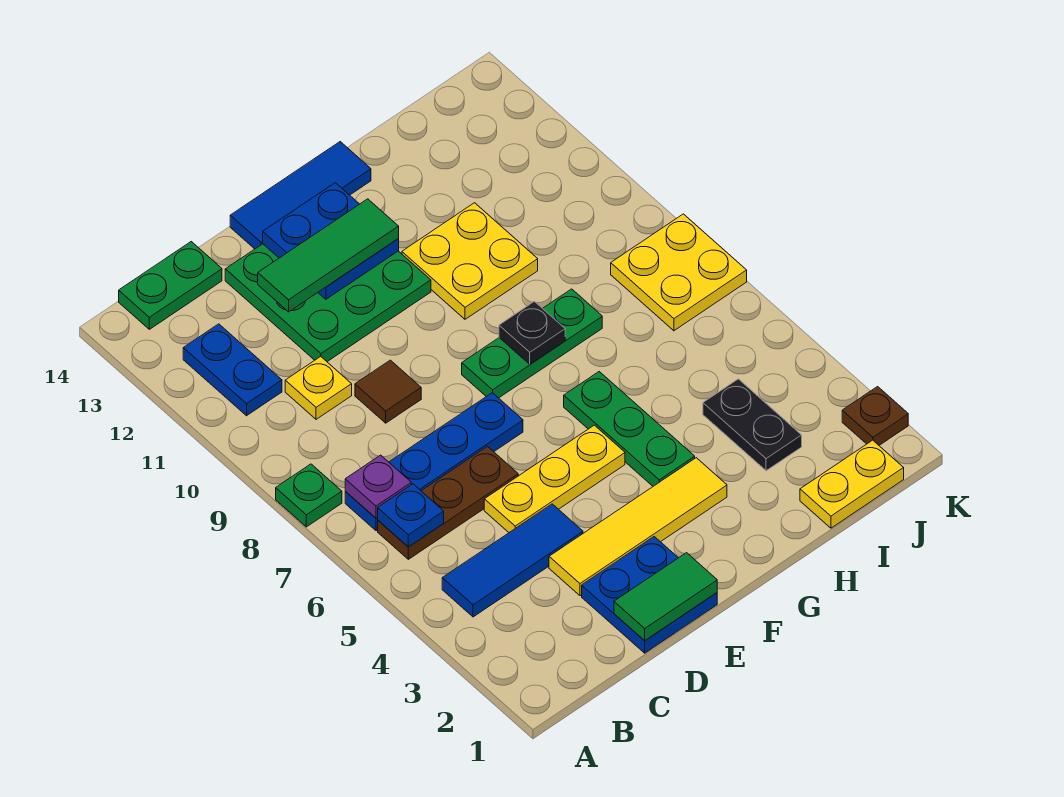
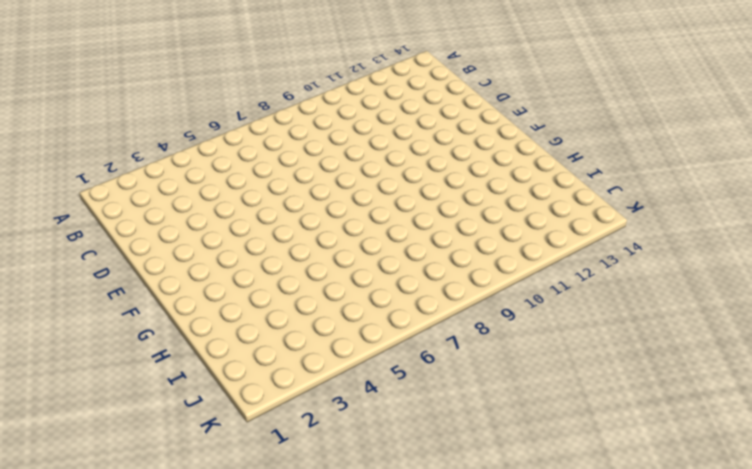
none -> green plate A8 level 1
none -> blue tile B4:D4 level 1
none -> brown plate B6:D6 level 1

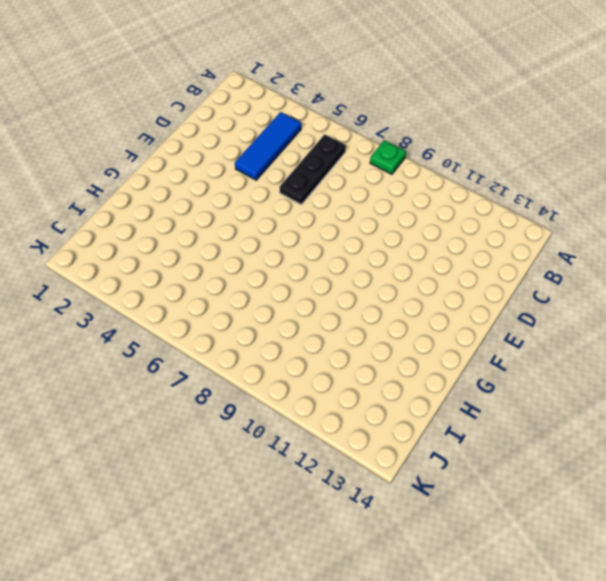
black plate B6:D6 level 1 -> brown plate B6:D6 level 1
none -> blue plate B7:E7 level 1
none -> blue plate B11:B12 level 1
none -> green plate B14:C14 level 1

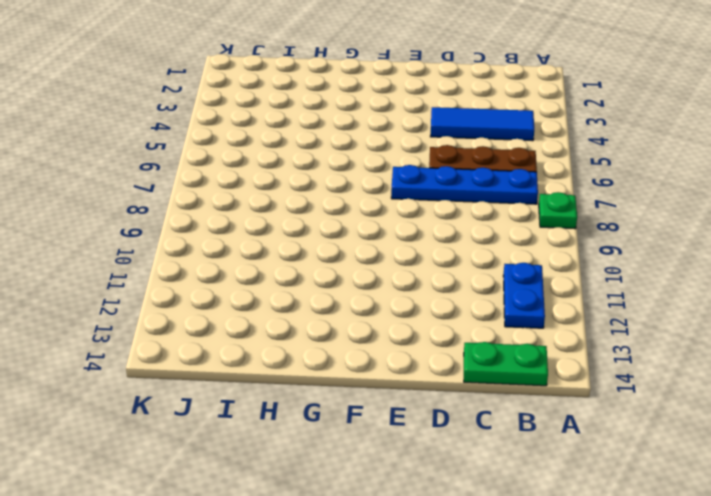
none -> yellow plate C10 level 1
none -> blue plate D1:E2 level 1
none -> yellow tile D3:G3 level 1

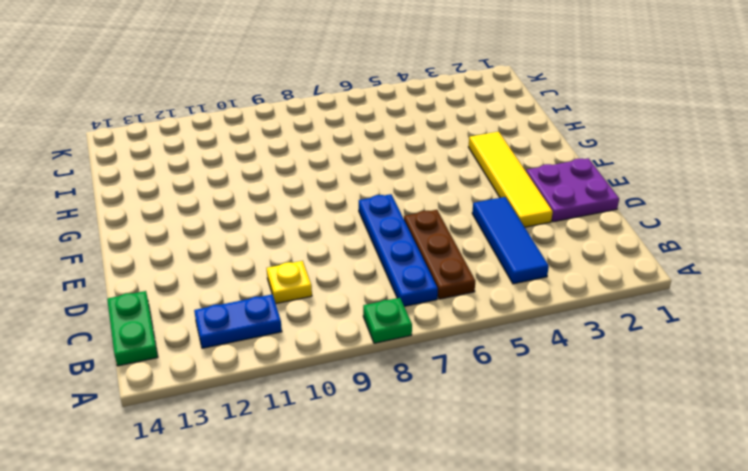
purple plate D1:E2 level 1 -> blue plate D1:E2 level 1
none -> yellow plate D5:F5 level 1
none -> brown tile D9 level 1
none -> green plate D11:F13 level 1

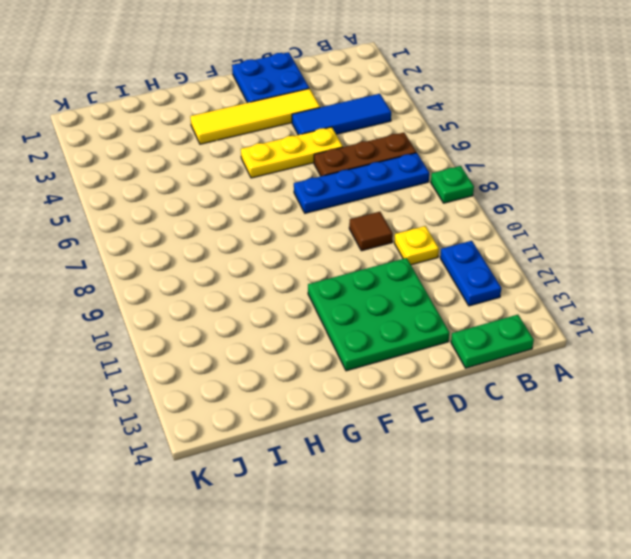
none -> blue tile E14:G14 level 1
none -> green plate F8:H8 level 1
none -> green plate G4:G6 level 1

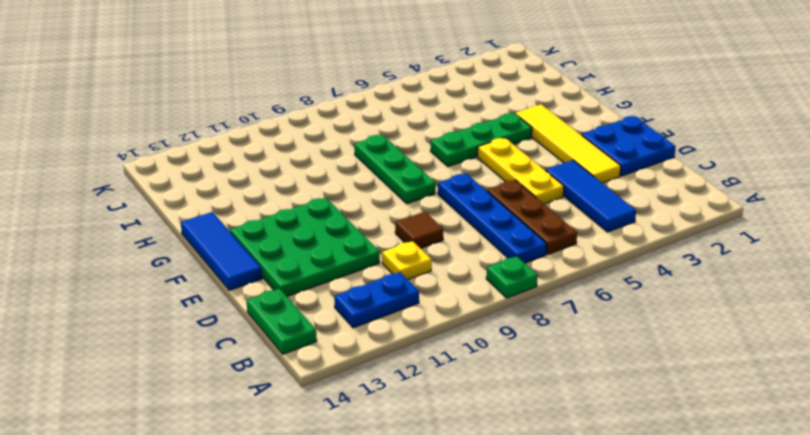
none -> yellow plate G10:H11 level 1
none -> yellow plate I1:J1 level 1
none -> black plate I3:I4 level 1

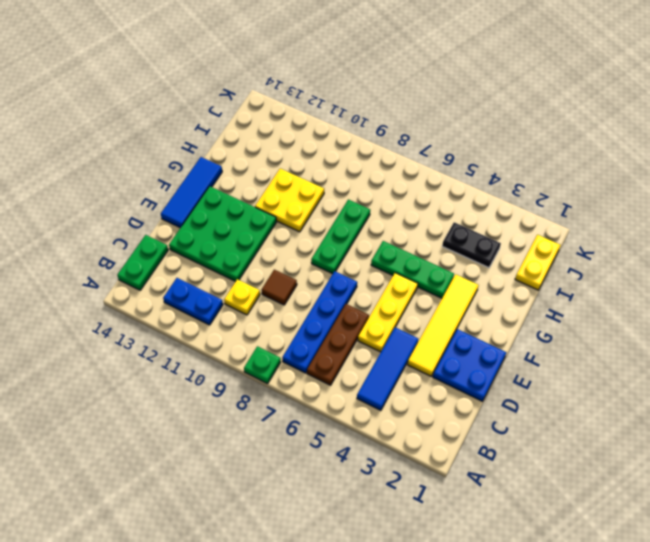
none -> yellow plate J7:K8 level 1
none -> brown plate K2 level 1
none -> blue plate B6 level 2

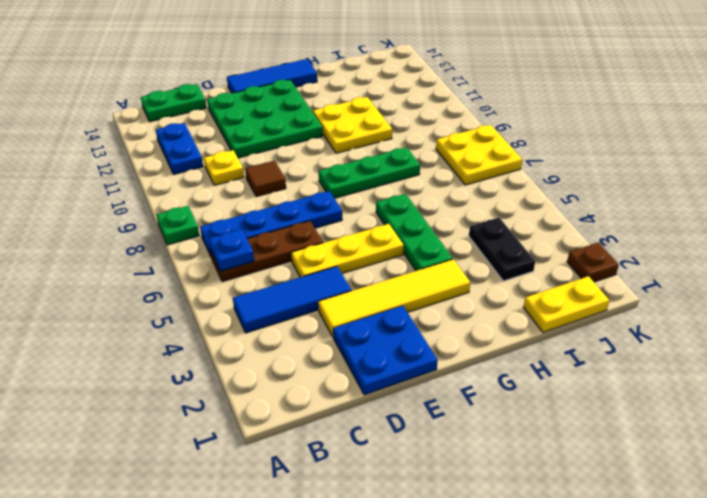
none -> purple plate B7 level 2
none -> green tile D1:E1 level 2
none -> blue plate E12:F13 level 2

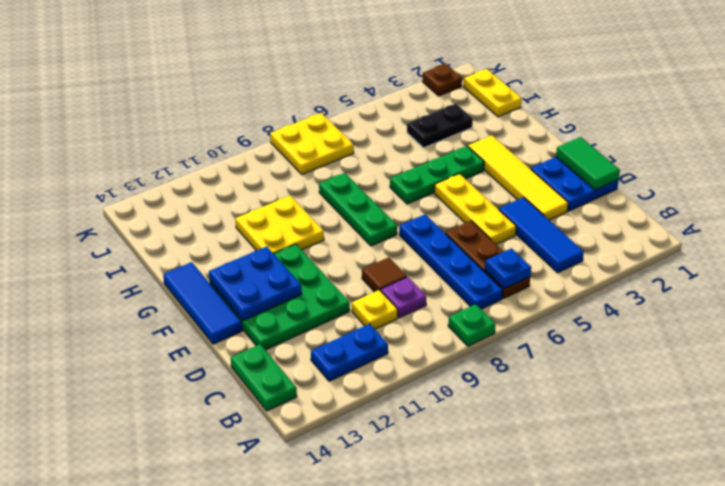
purple plate C9 level 1 -> purple plate B7 level 2
none -> black plate G8 level 2
none -> green tile D12:F12 level 3

